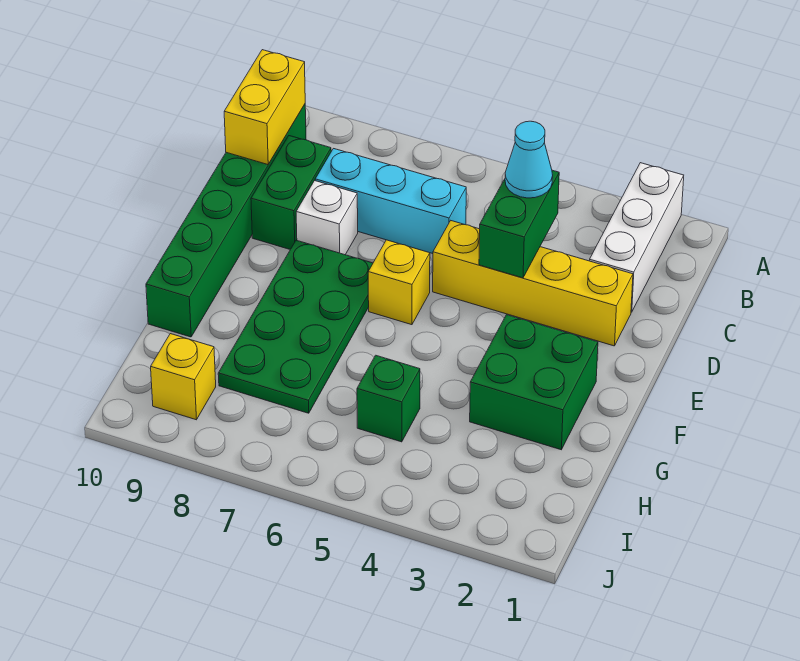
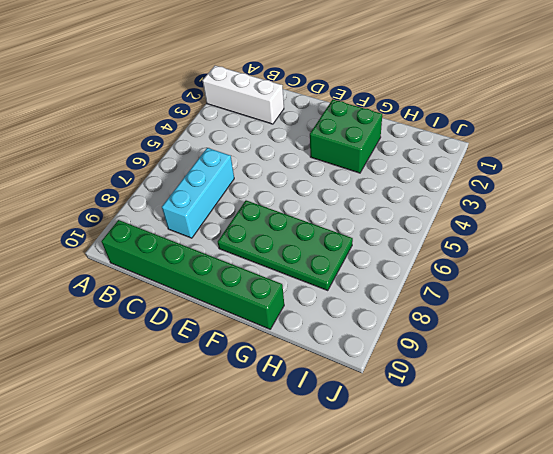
none -> green brick C9:D9 level 1
none -> yellow brick D2:D5 level 1
none -> white brick D8 level 1

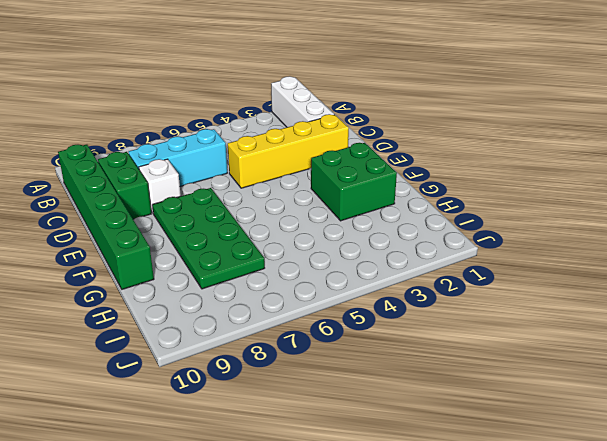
none -> yellow brick E6 level 1
none -> green brick H5 level 1
none -> yellow brick I9 level 1

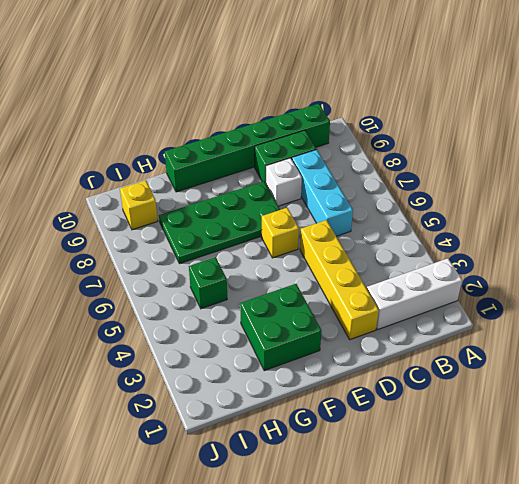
none -> yellow brick B10:C10 level 2
none -> green brick C4:D4 level 2
none -> cyan cone C4 level 3

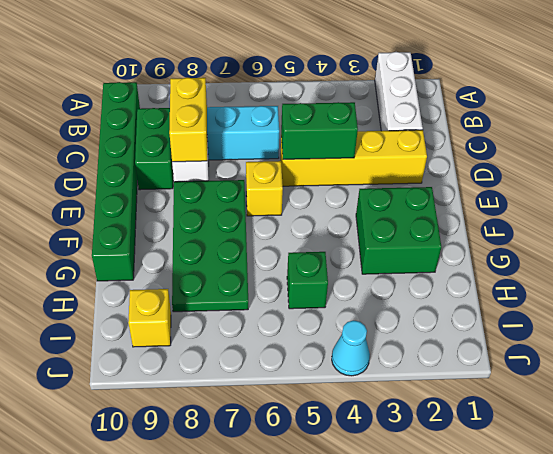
yellow brick C8:D8 level 2 -> yellow brick B10:C10 level 2
green brick D4:D5 level 2 -> green brick C4:D4 level 2
cyan cone J4 level 1 -> cyan cone C4 level 3

